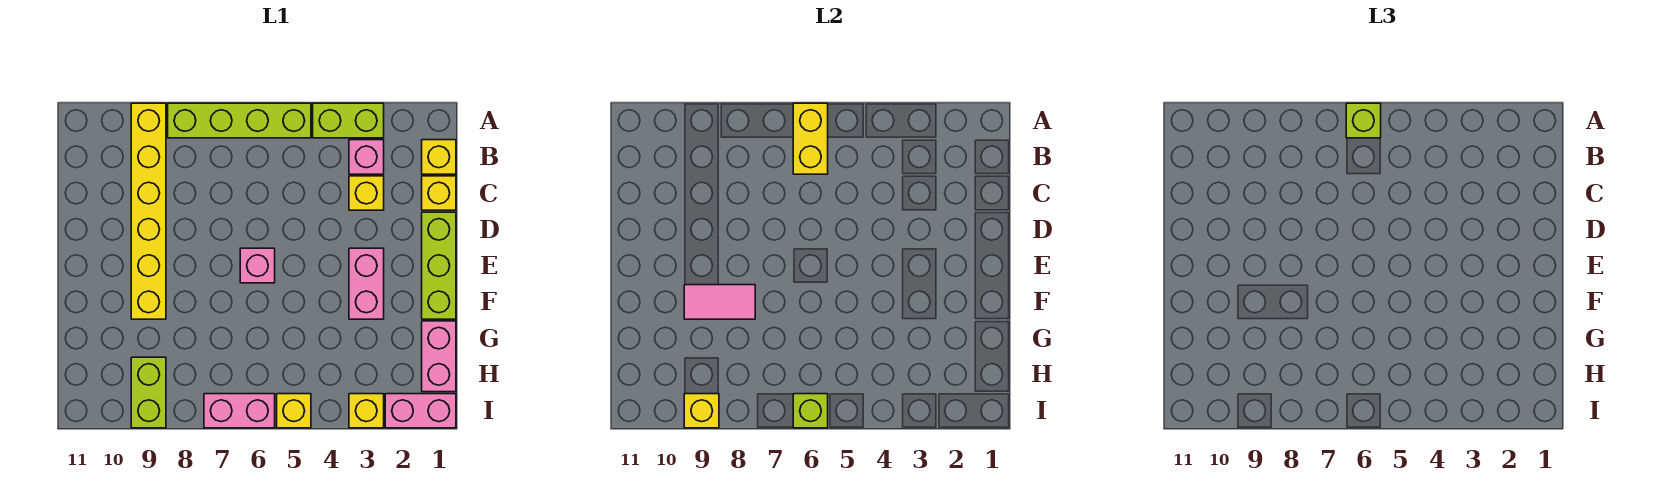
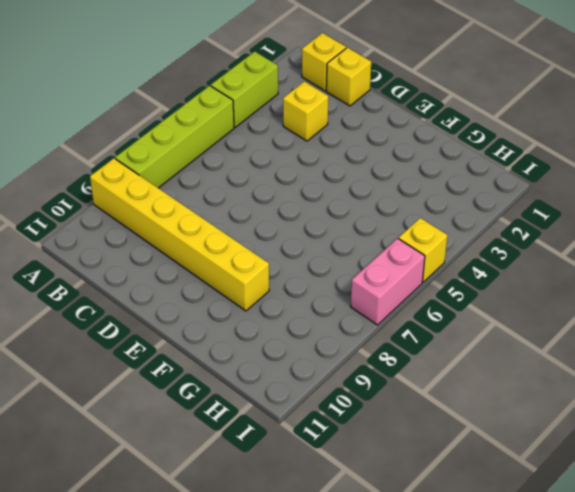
none -> pink brick B3 level 1
none -> lime brick D1:F1 level 1
none -> pink brick E3:F3 level 1

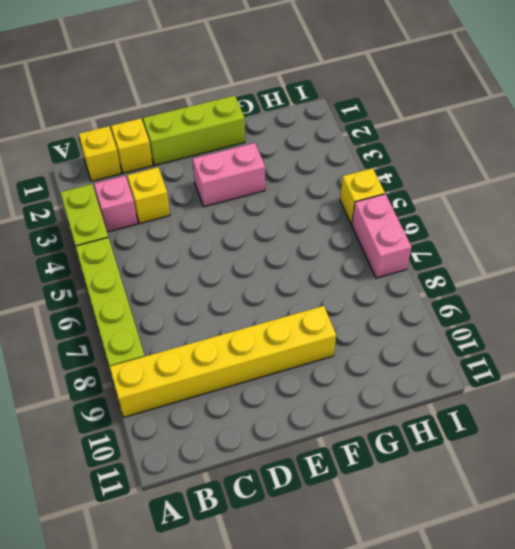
none -> pink brick E6 level 1
none -> pink brick G1:H1 level 1
none -> lime brick H9:I9 level 1

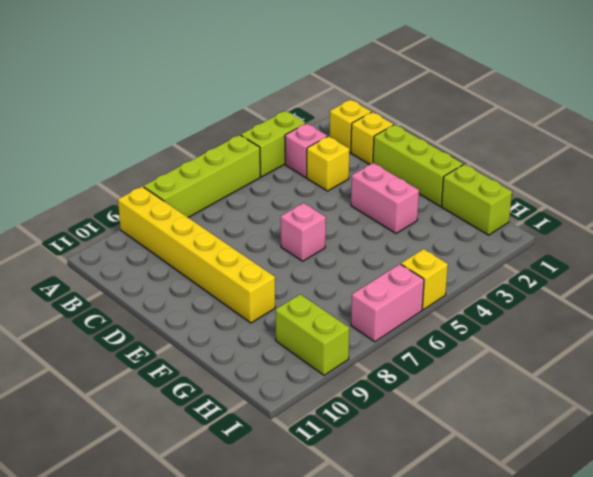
lime brick G1:H1 level 1 -> pink brick G1:H1 level 1
none -> pink brick I1:I2 level 1
none -> yellow brick I3 level 1
none -> yellow brick A6:B6 level 2

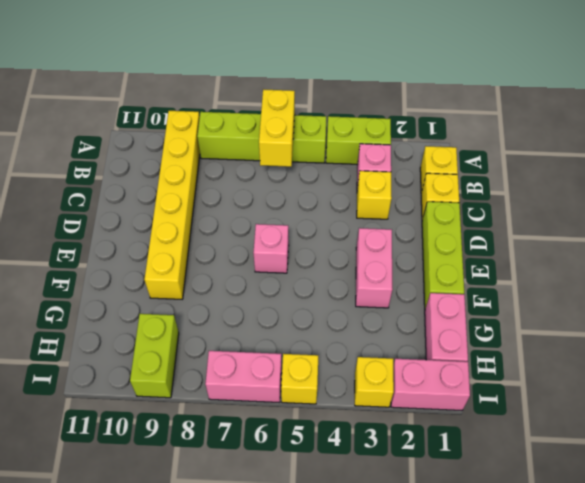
none -> pink tile F8:F9 level 2
none -> lime brick I6 level 2
none -> yellow brick I9 level 2

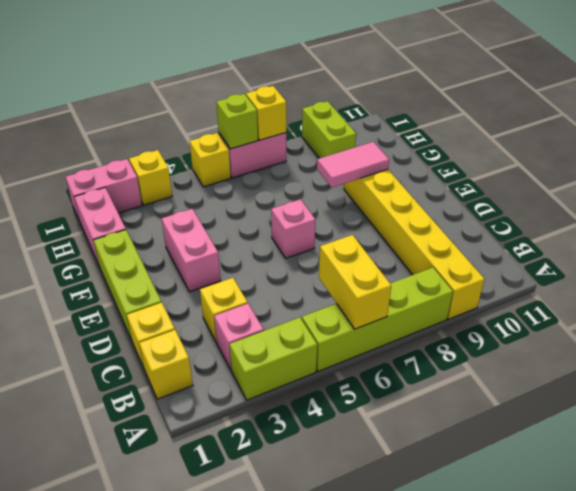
yellow brick I7 level 2 -> yellow brick I9 level 2
none -> lime brick A6 level 3

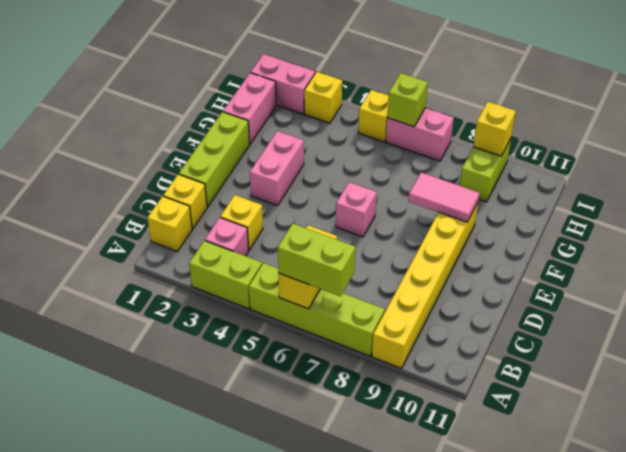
lime brick A6:A7 level 3 -> lime brick A6 level 3

